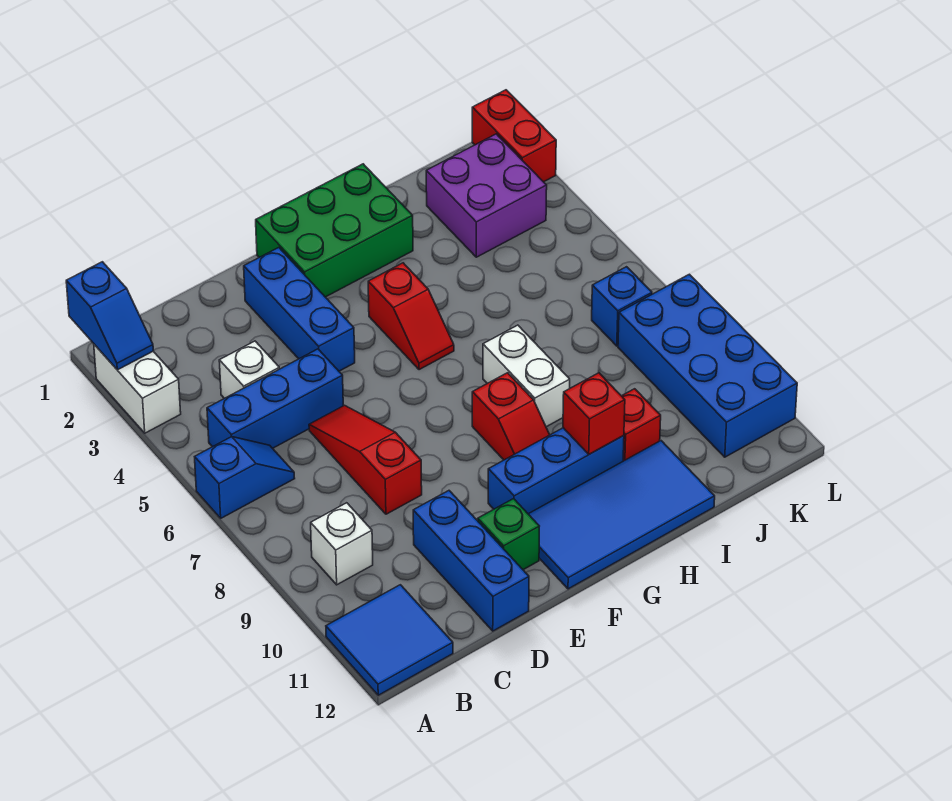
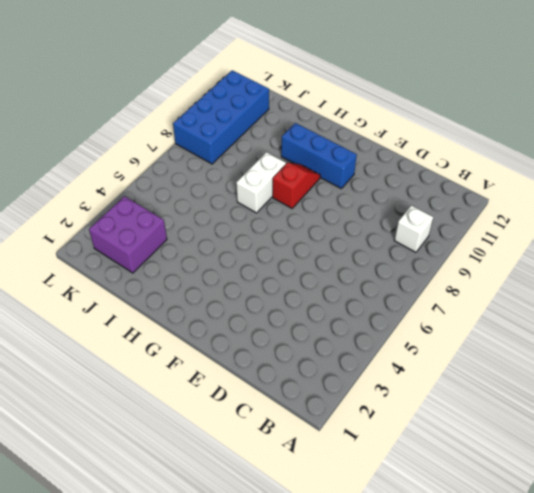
none -> white brick A2:A3 level 1
none -> blue slope A6:B6 level 1 top A
none -> blue tile A11:B12 level 1

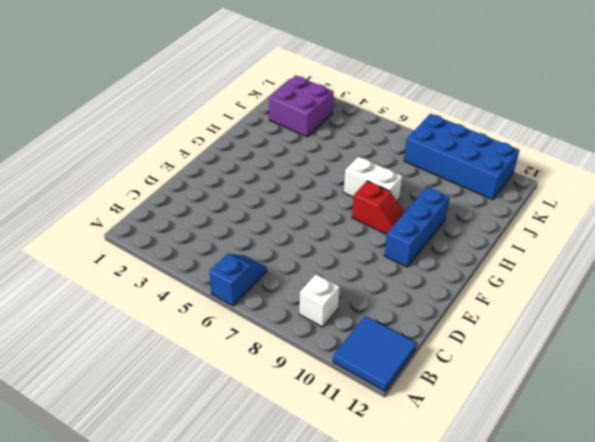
none -> white brick A2:A3 level 1
none -> blue brick B5:D5 level 1
none -> white brick C4 level 1

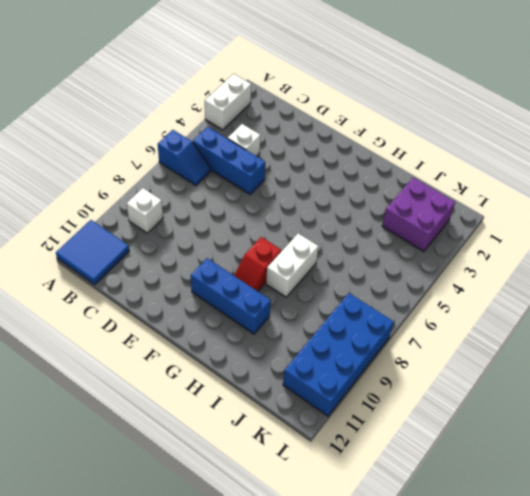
none -> red slope D6:D8 level 1 top 8
none -> blue brick D10:D12 level 1
none -> blue brick E2:E4 level 1

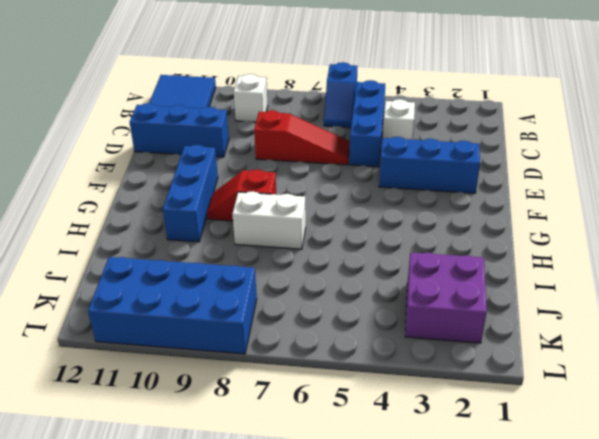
none -> white brick A2:A3 level 1
none -> green brick E11 level 1
none -> green brick F1:H2 level 1

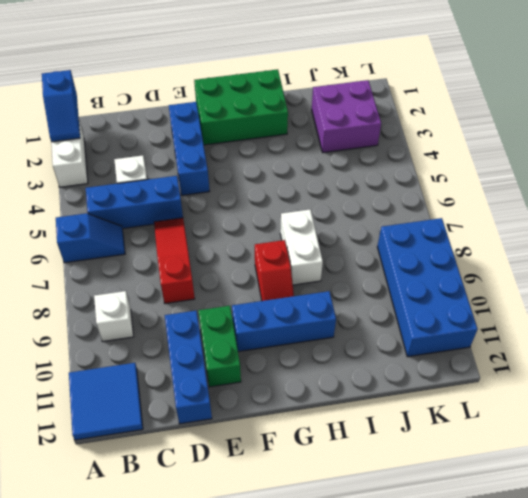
green brick E10:E11 level 1 -> green brick E11 level 1
none -> blue tile F11:I12 level 1
none -> red slope G4:G5 level 1 top 4
none -> red brick I10 level 1

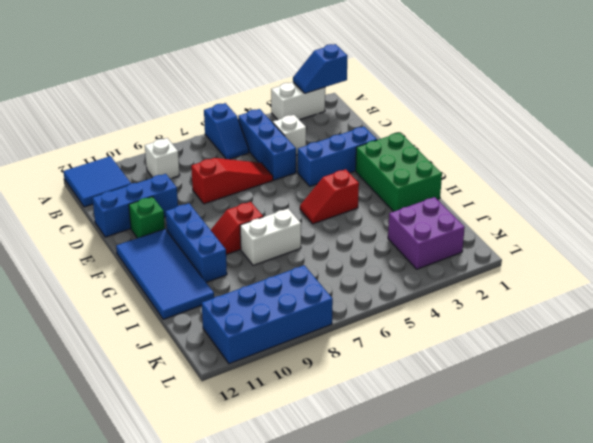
none -> red brick I10 level 1
none -> blue brick K7 level 1
none -> red brick L1:L2 level 1

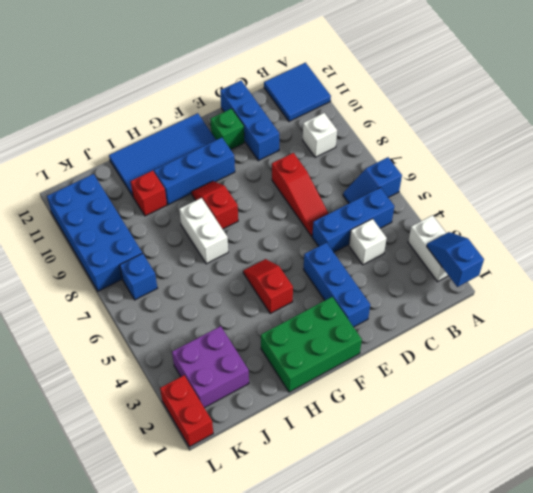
none -> red brick H10 level 2

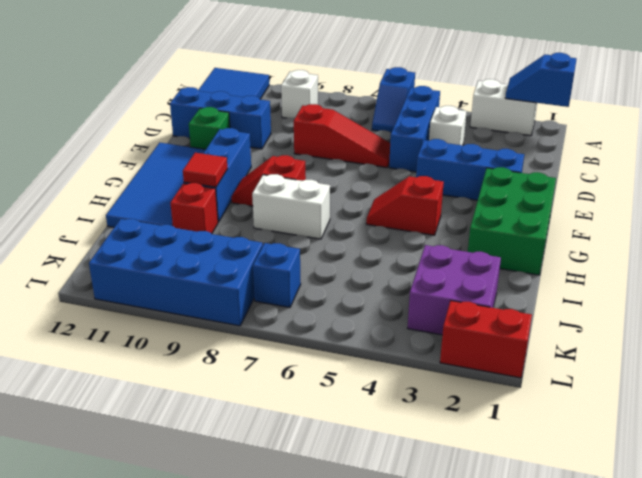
red tile H10 level 2 -> red brick H10 level 2

